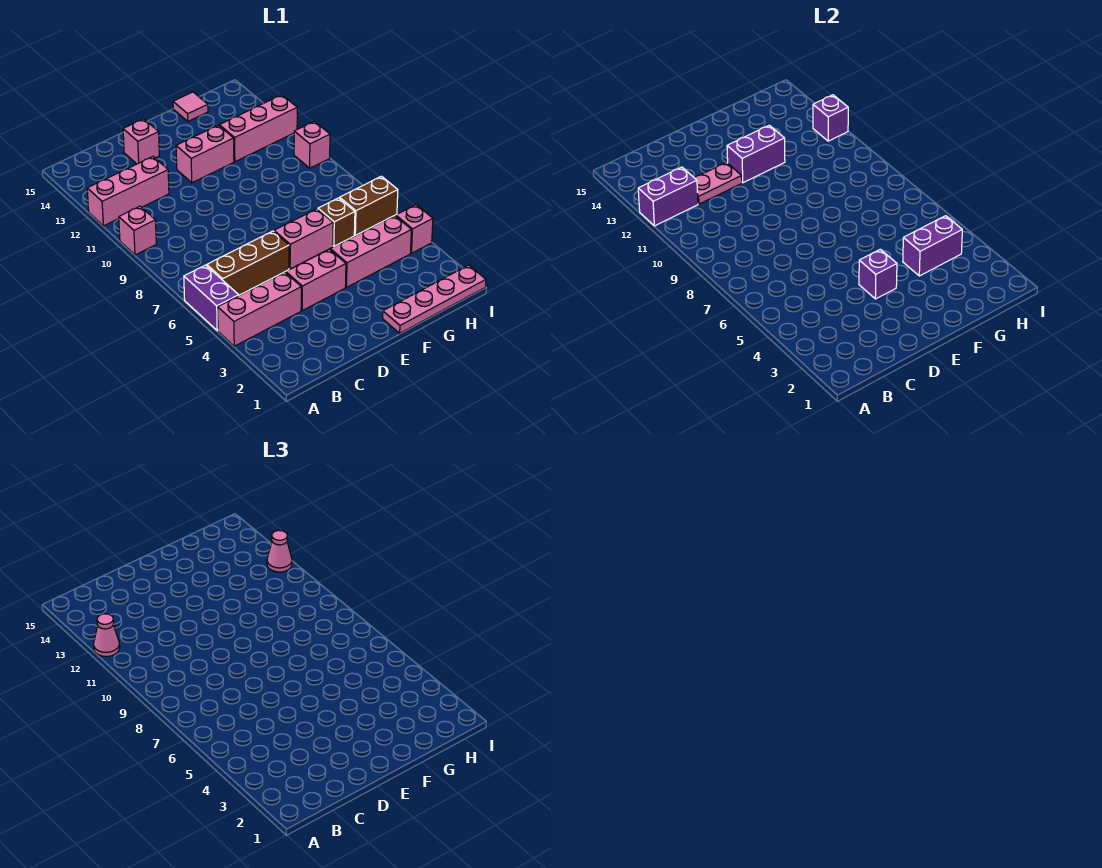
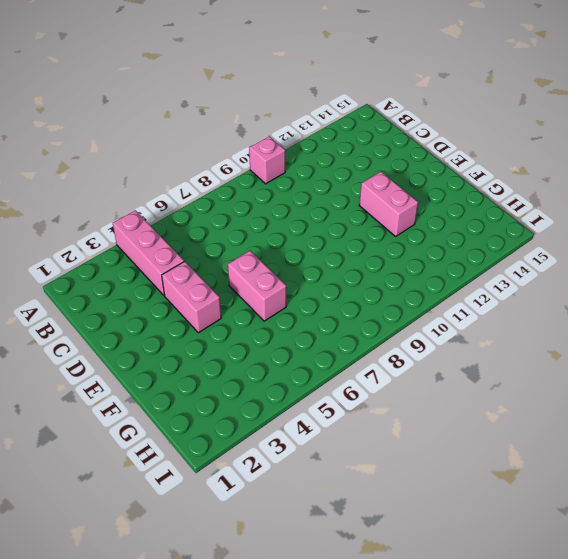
none -> purple brick A5:A6 level 1
none -> pink brick A12:C12 level 1
none -> brown brick B6:D6 level 1

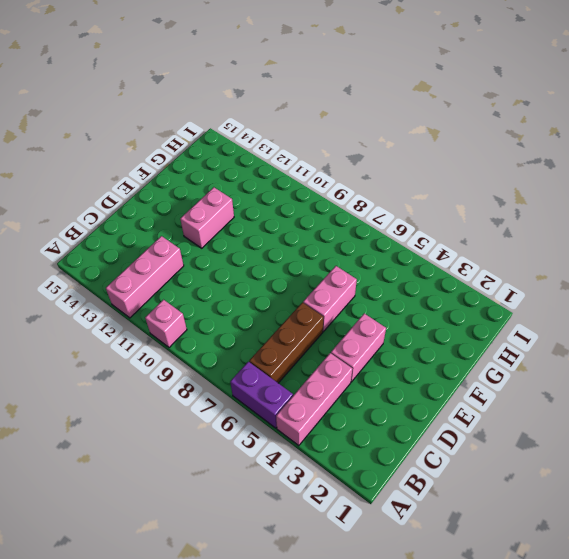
none -> pink brick D14 level 1
none -> pink plate F1:I1 level 1
none -> pink brick F4:H4 level 1

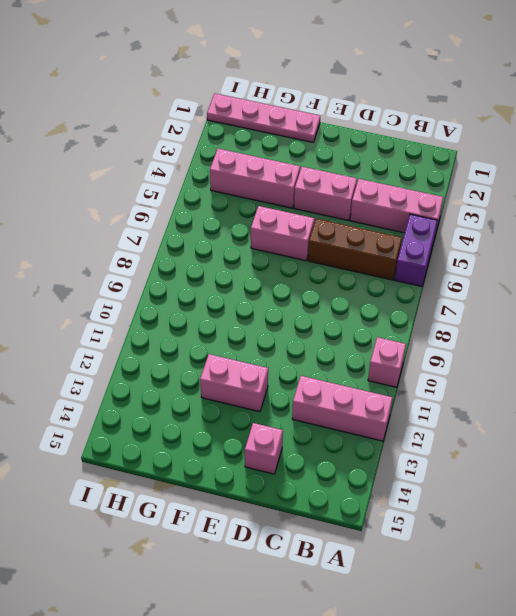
none -> brown brick G6 level 1
none -> pink brick G12:I12 level 1
none -> pink tile G15 level 1

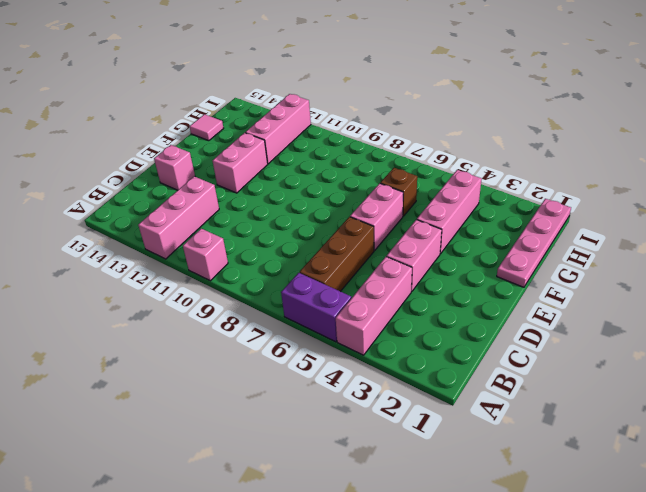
none -> brown brick H6:I6 level 1
none -> pink brick I4 level 1
none -> pink brick I10 level 1

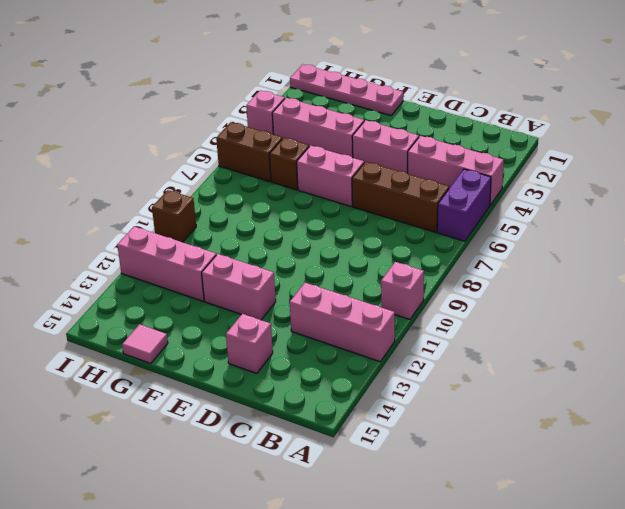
brown brick I10 level 1 -> pink brick I10 level 1
none -> purple brick A12:B12 level 2
none -> pink plate C12:D12 level 2
none -> purple brick E4 level 2

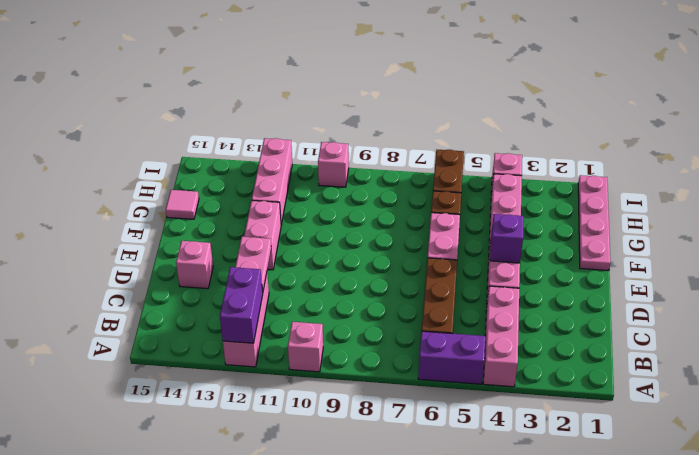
none -> purple brick E12:F12 level 2
none -> purple brick G4:H4 level 2
none -> purple brick I12 level 2

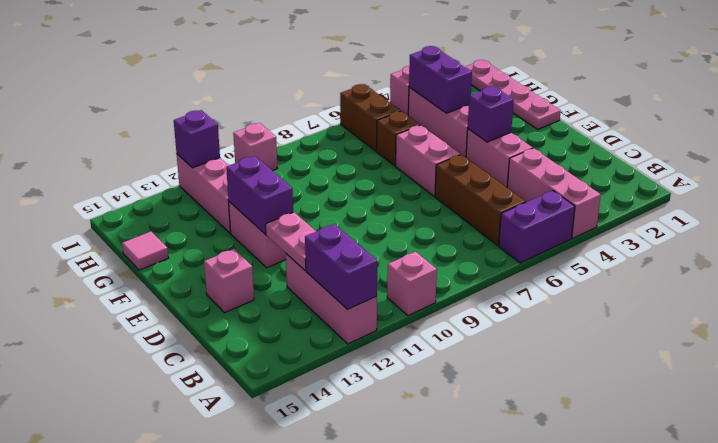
none -> pink cone A12 level 3
none -> pink cone I12 level 3

